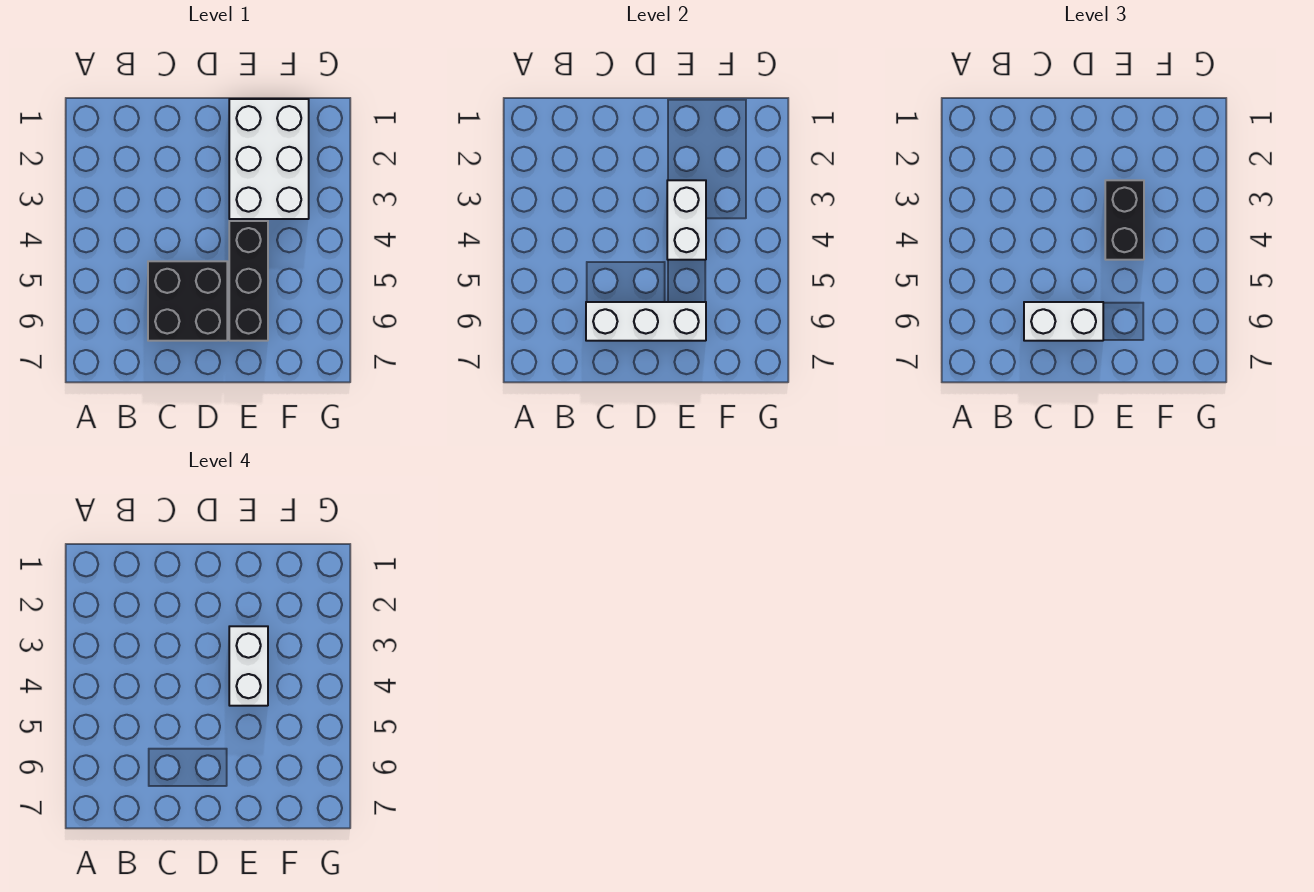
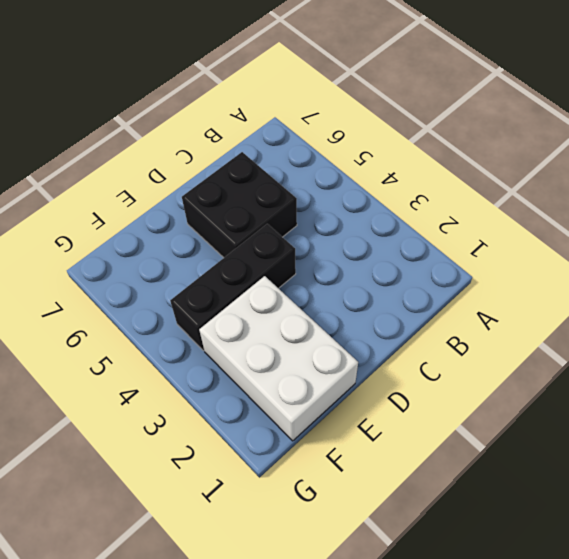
black brick D4:F4 level 1 -> black brick E4:E6 level 1
none -> white brick C6:E6 level 2
none -> white brick E3:E4 level 2

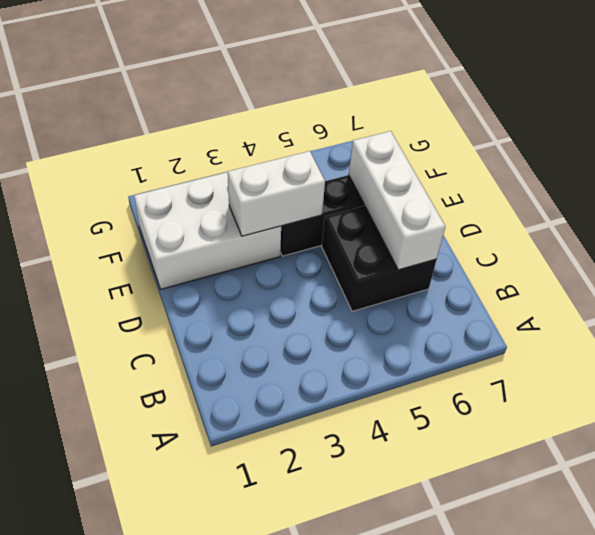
none -> white brick C6:D6 level 3
none -> black brick E3:E4 level 3

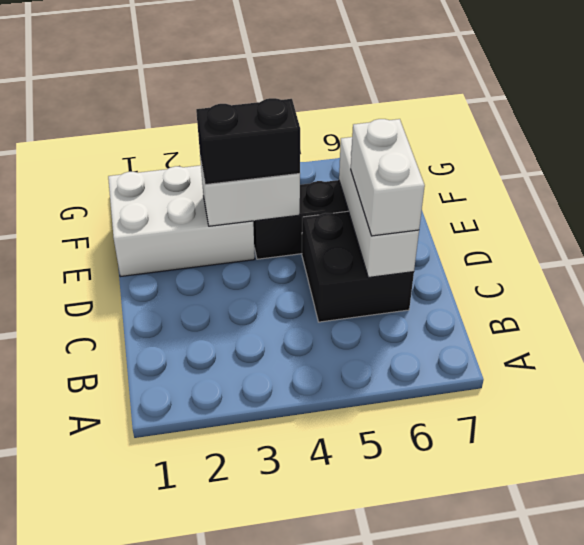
none -> white brick E3:E4 level 4

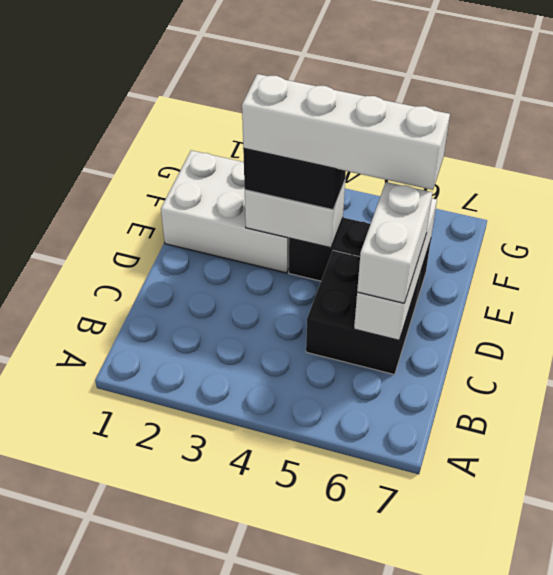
white brick E3:E6 level 4 -> white brick E3:E4 level 4

